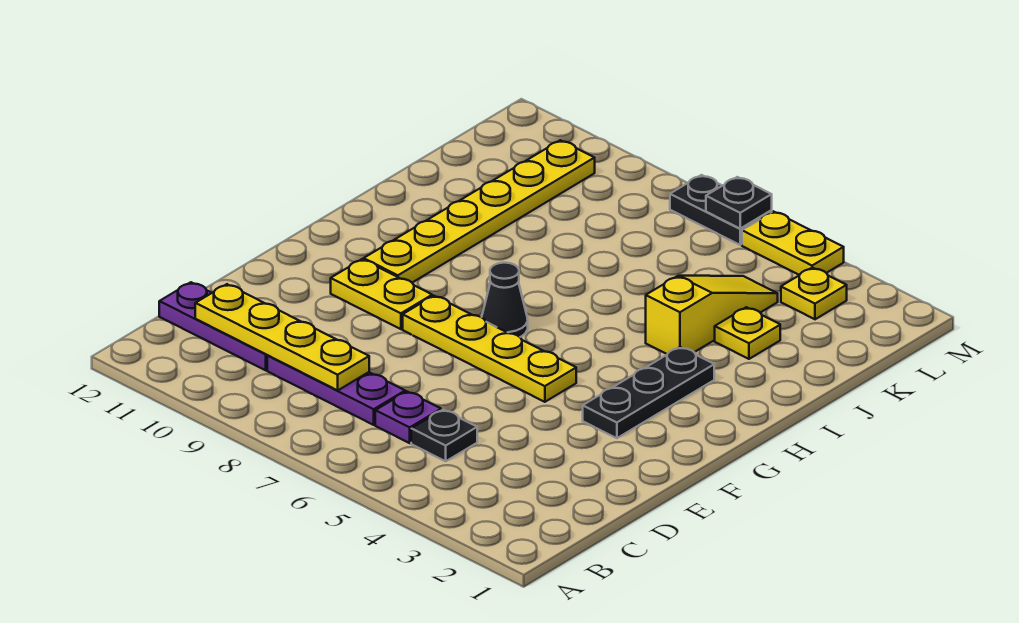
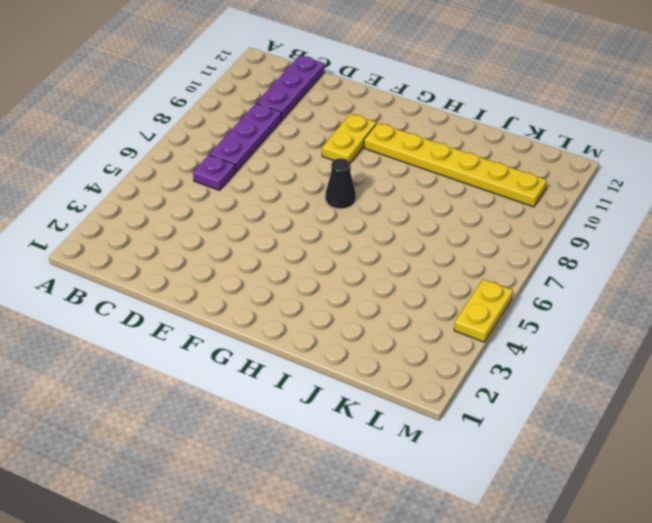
none -> black plate C5 level 1
none -> black plate F3:H3 level 1
none -> yellow plate F5:F8 level 1

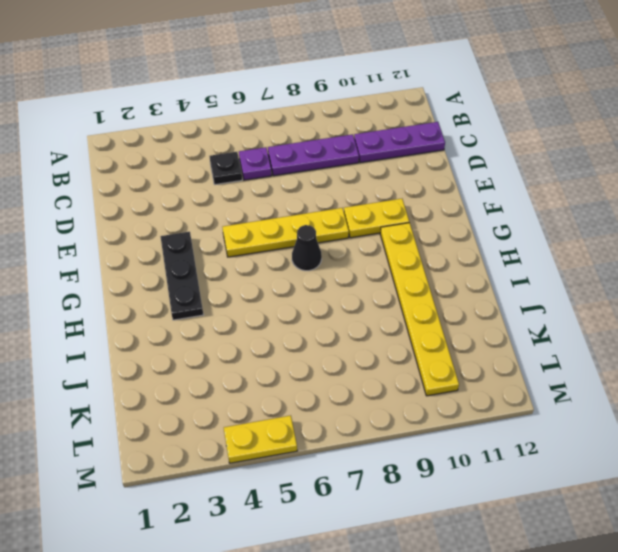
none -> yellow slope I4:K4 level 1 top I
none -> yellow plate J3 level 1
none -> yellow plate L3 level 1

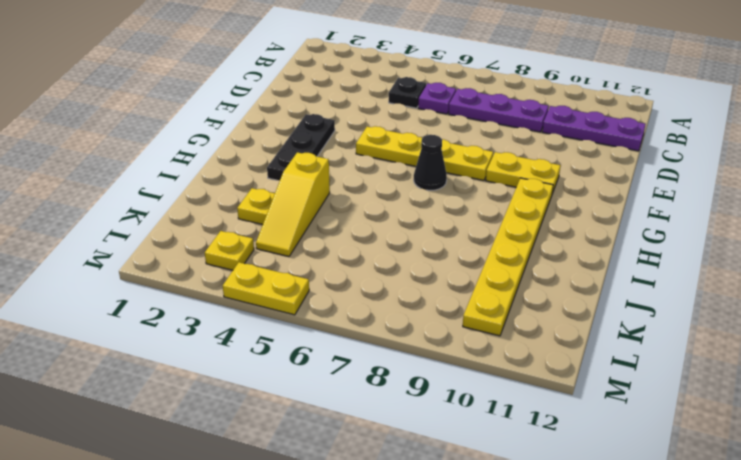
none -> black plate M6:M7 level 1
none -> yellow plate C8:C11 level 2
none -> black plate M6 level 2

